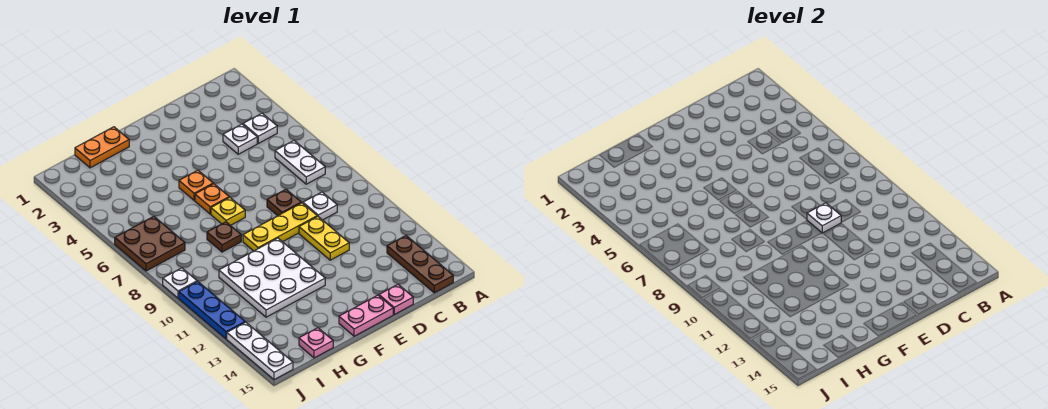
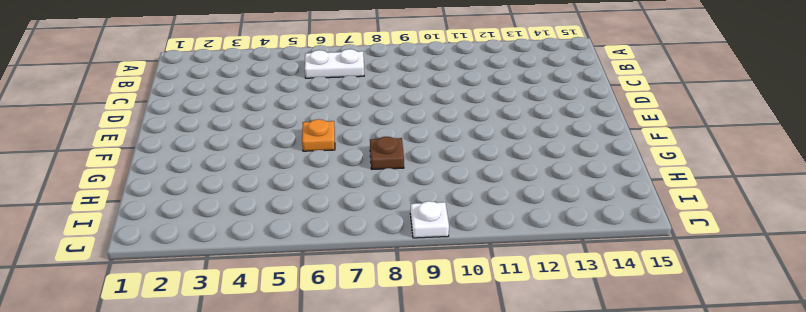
none -> white plate B4 level 1
none -> brown plate B13:B15 level 1
none -> white plate C4 level 1

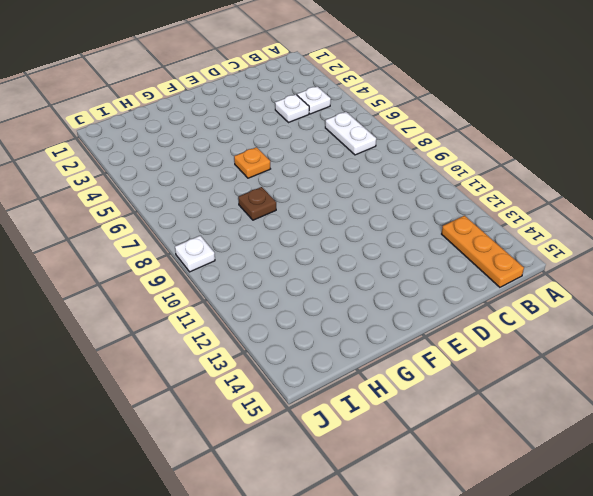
orange plate B13:B15 level 1 -> brown plate B13:B15 level 1
none -> white plate C9 level 1
none -> brown plate D8 level 1
none -> yellow plate D9:F9 level 1

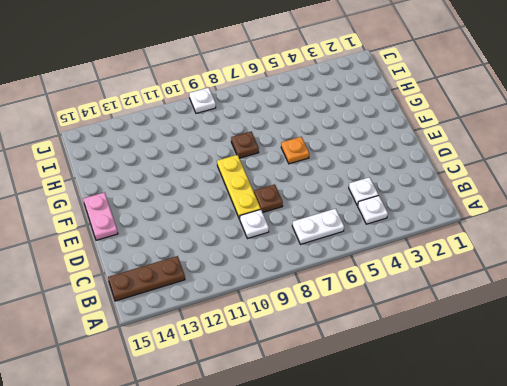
none -> yellow plate D10:D11 level 1
none -> pink plate D15 level 1
none -> orange plate F5 level 1

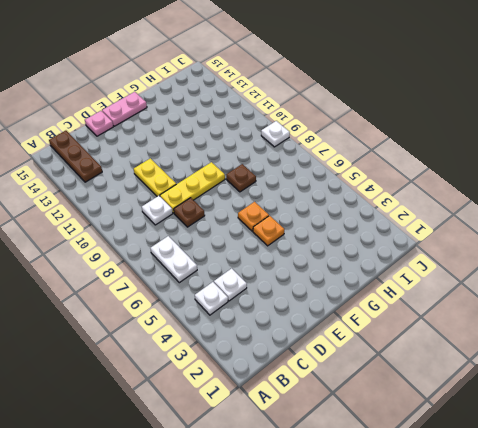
none -> yellow plate F7 level 1
none -> white plate F10:H12 level 1
none -> orange plate G1:H1 level 1

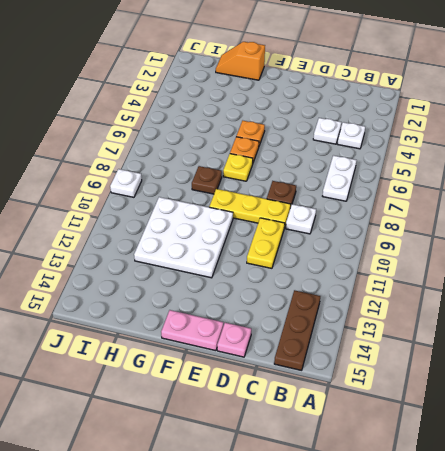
orange slope G1:H1 level 1 top G -> orange plate G1:H1 level 1
none -> pink plate H15 level 1
none -> brown plate I6:J7 level 1
none -> blue plate J10:J12 level 1

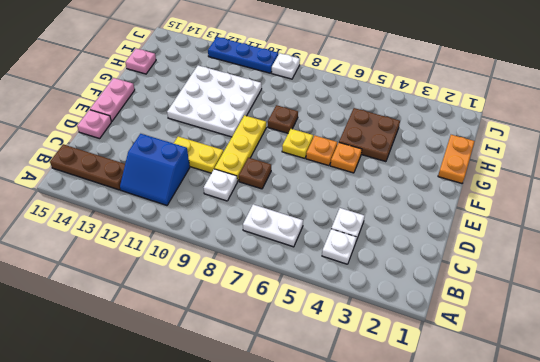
blue slope B11:C12 level 1 top C -> none
brown plate G4:H5 level 1 -> brown plate I6:J7 level 1
none -> white plate J13:J15 level 1
none -> white plate D9 level 2

